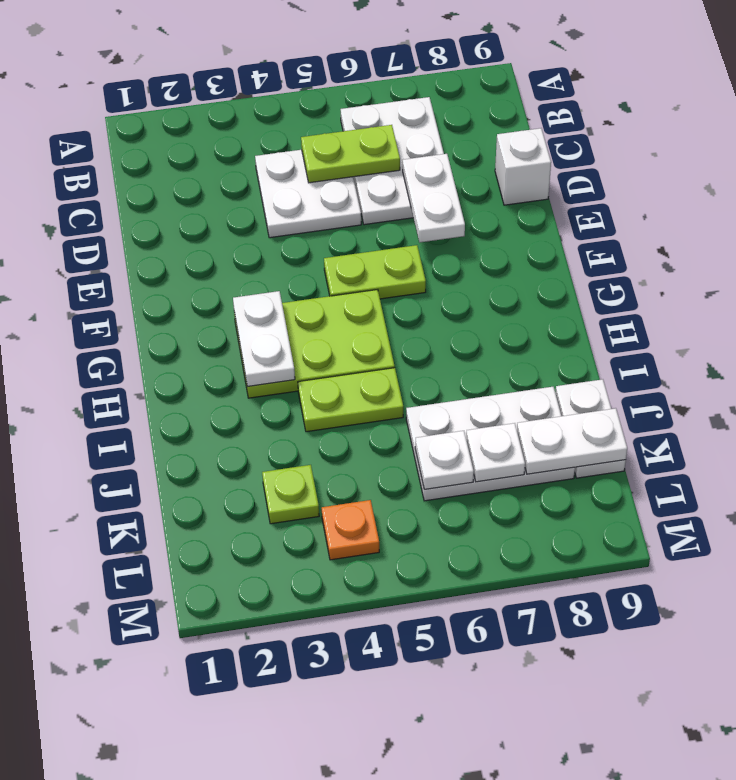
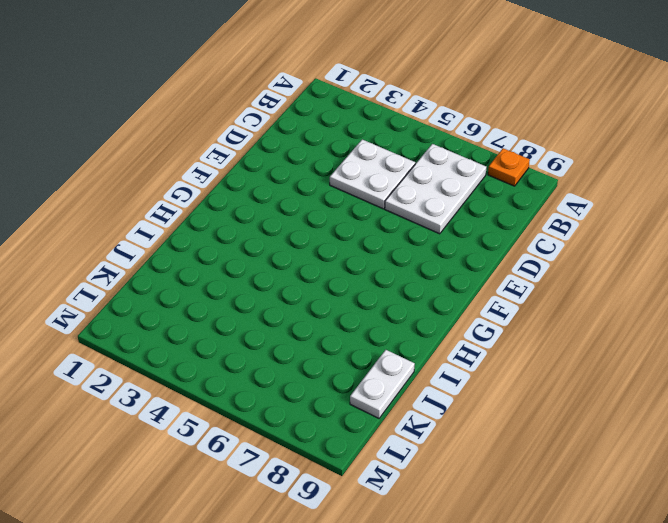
orange plate A8 level 1 -> orange plate L4 level 1
none -> white brick D9 level 1
none -> lime plate F5:F6 level 1
none -> lime plate G3:H5 level 1

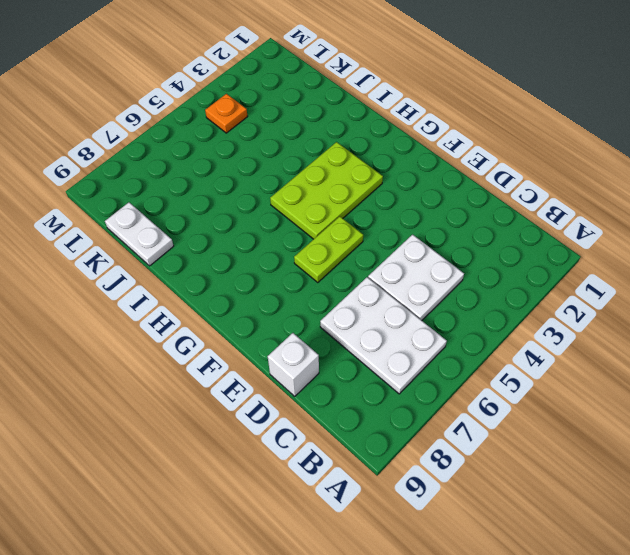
none -> lime plate I4:I5 level 1
none -> white plate J6:K8 level 1
none -> lime plate K3 level 1

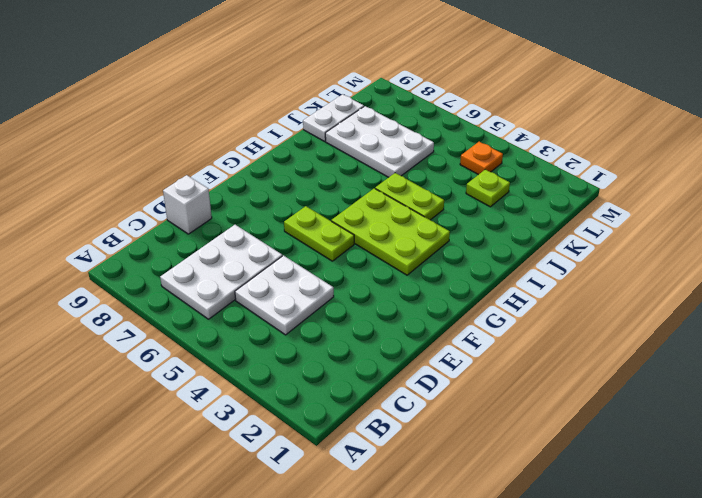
none -> lime plate C5:C6 level 2
none -> white plate D7:E7 level 2
none -> white plate G3:H3 level 2

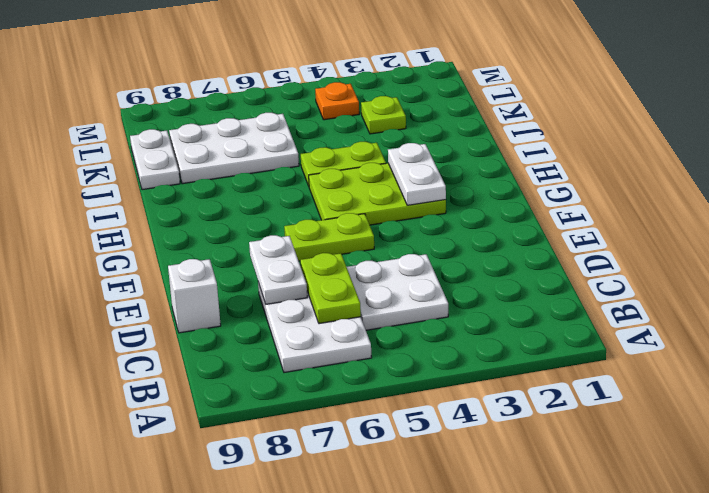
lime plate C6:D6 level 2 -> lime plate C5:C6 level 2
none -> white plate K6 level 2
none -> white plate K7 level 2
none -> white plate K8:K9 level 2

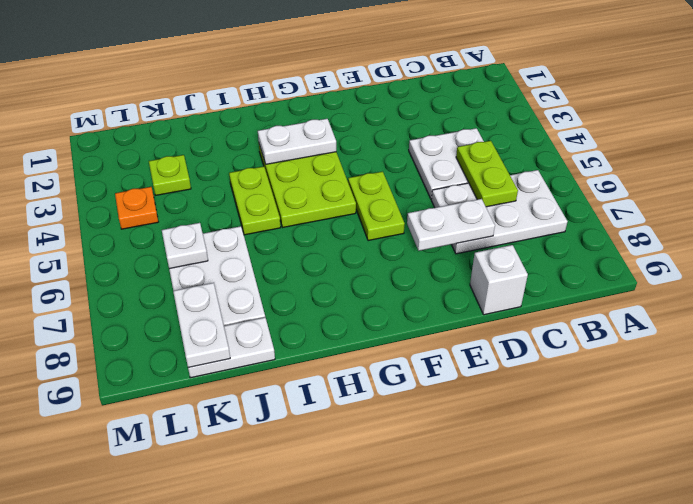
none -> white plate K7 level 2

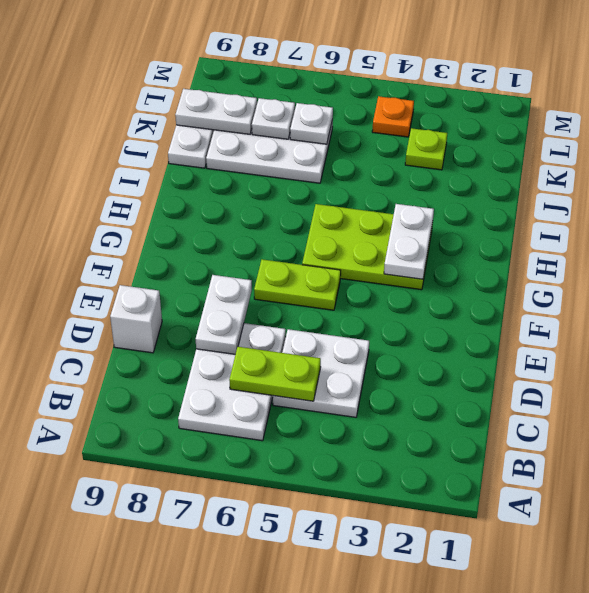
none -> lime plate I4:I5 level 1

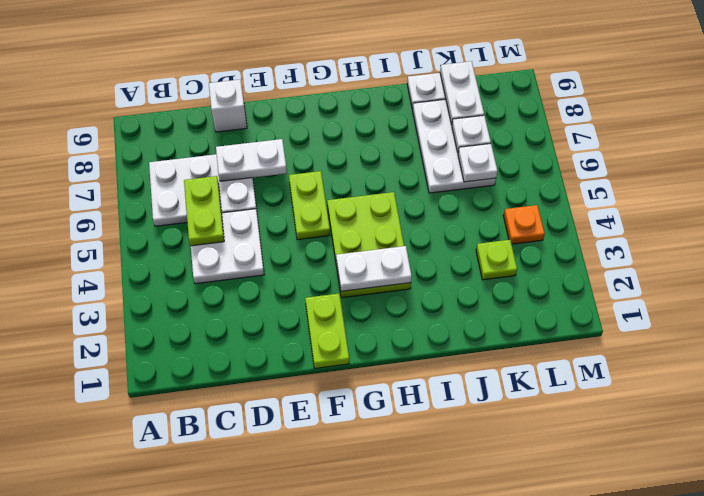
lime plate F1:F2 level 1 -> lime plate I4:I5 level 1

